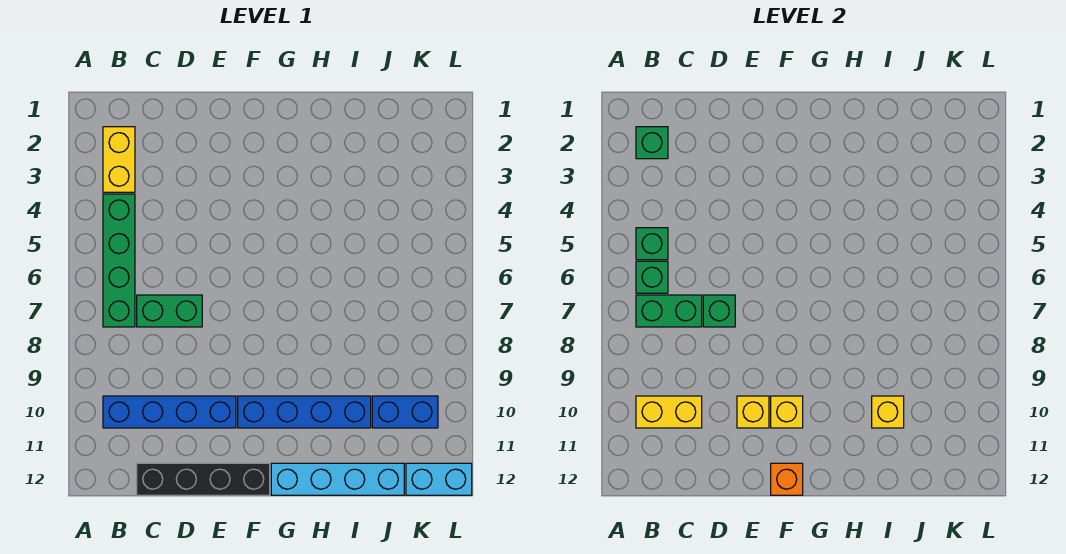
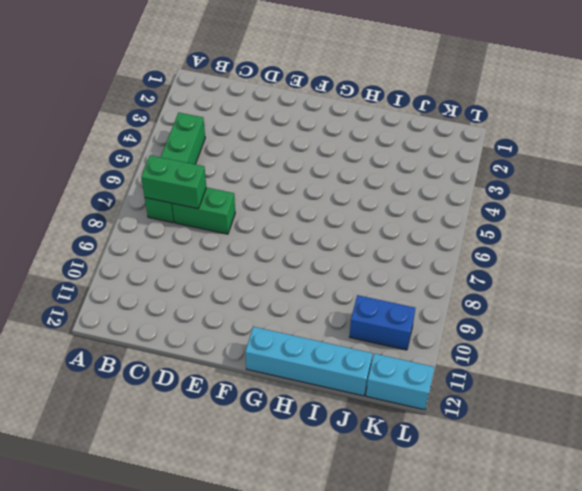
none -> yellow brick B2:B3 level 1
none -> blue brick B10:E10 level 1
none -> black brick C12:F12 level 1

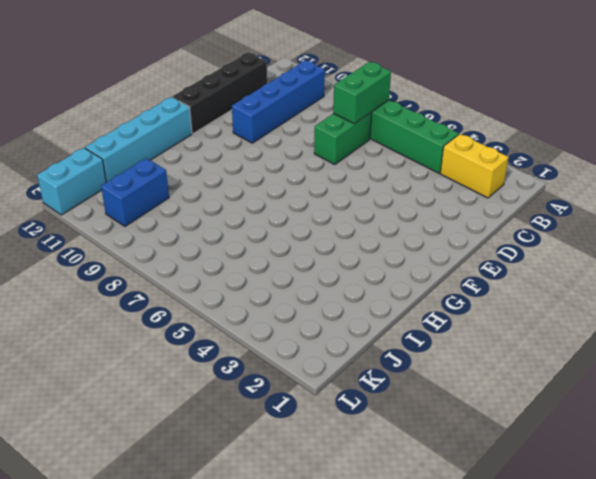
none -> blue brick F10:I10 level 1
none -> green brick B2 level 2
none -> green brick B5 level 2

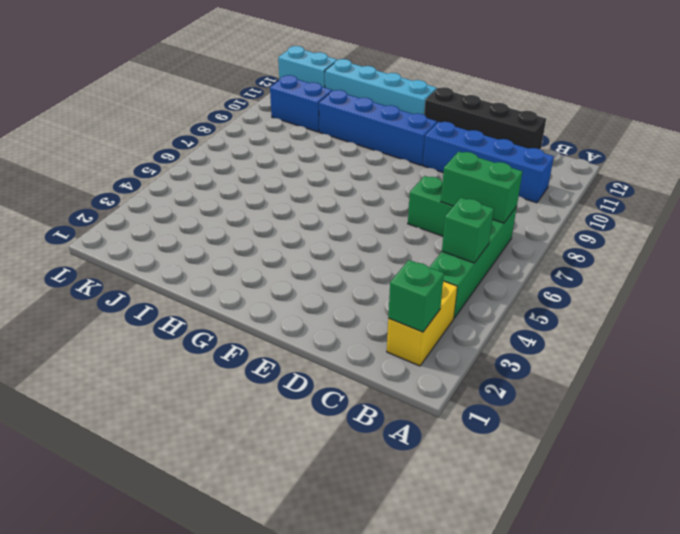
none -> green brick B6 level 2
none -> yellow brick B10:C10 level 2
none -> green brick D7 level 2

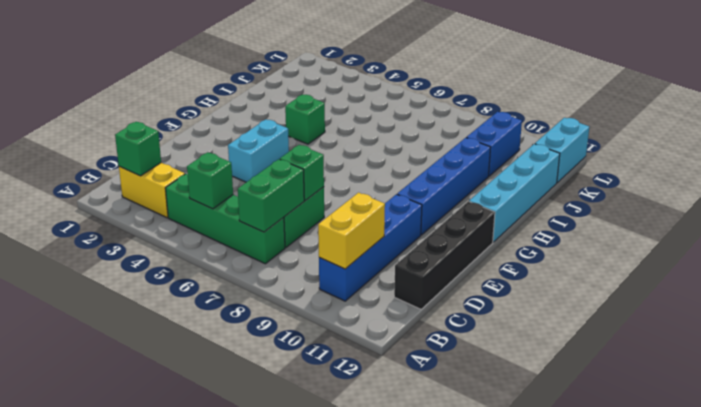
cyan brick E4:F4 level 1 -> none
green brick H4 level 1 -> green brick B6 level 2
none -> yellow brick E10 level 2
none -> yellow brick F10 level 2
none -> orange brick F12 level 2

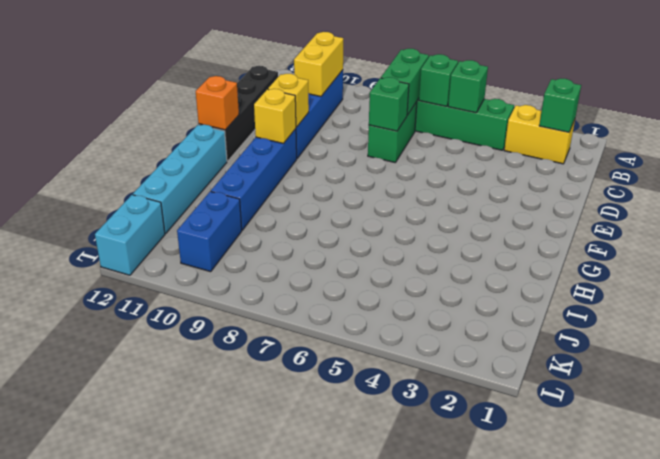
none -> yellow brick I10 level 2

